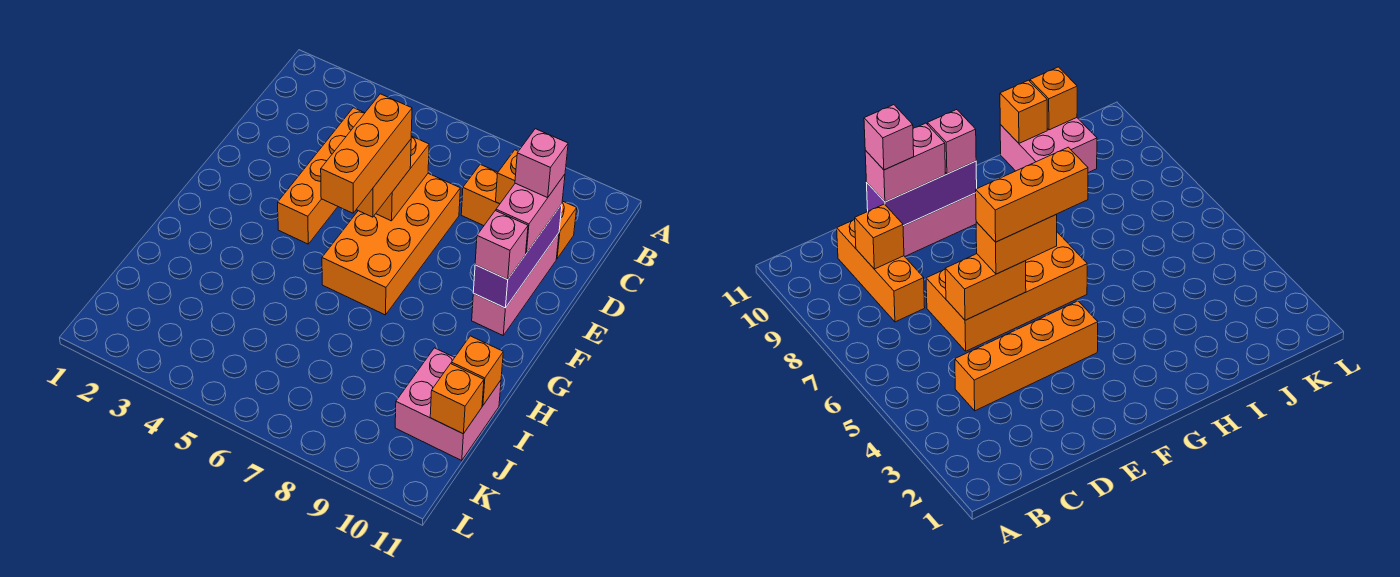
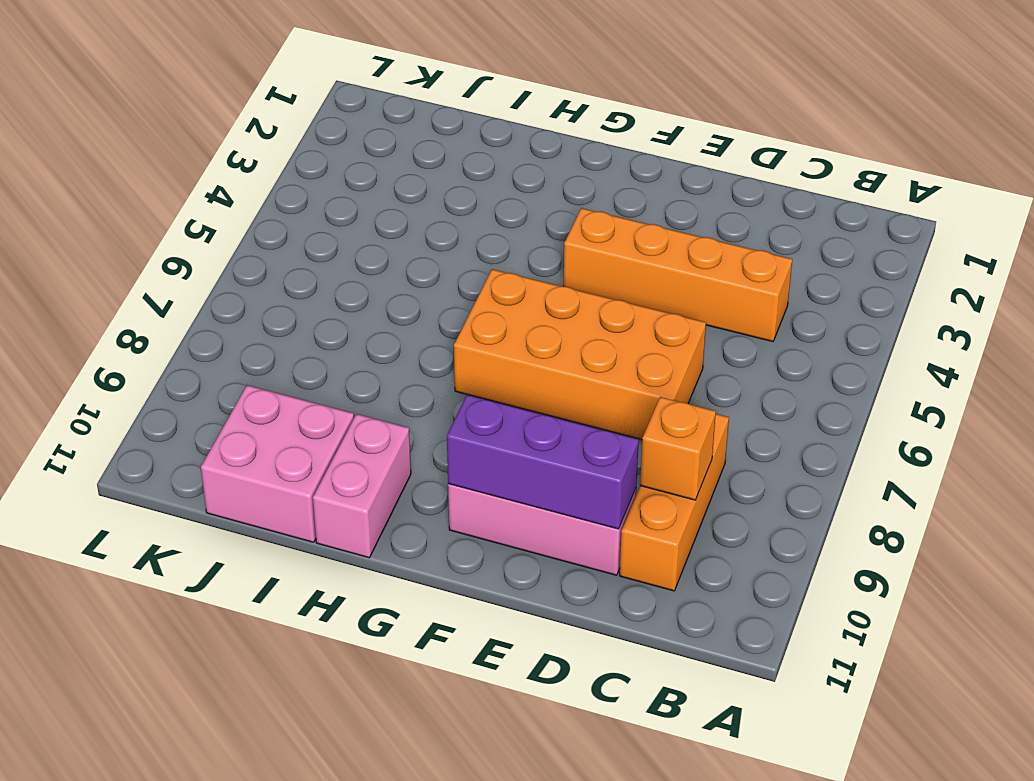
pink brick H10:H11 level 1 -> pink brick D10:E10 level 3
none -> orange brick D6:E6 level 2
none -> orange brick I11 level 2
none -> orange brick J11 level 2

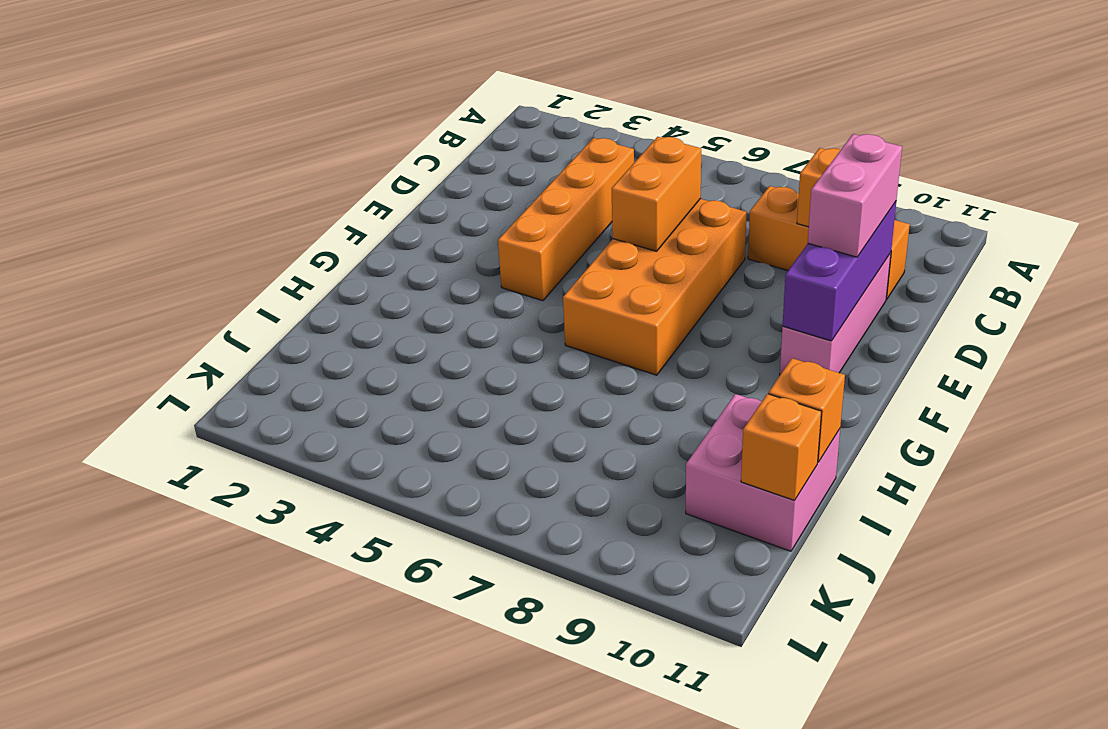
none -> orange brick E6:F6 level 3
none -> pink brick F10 level 3
none -> pink brick D10 level 4

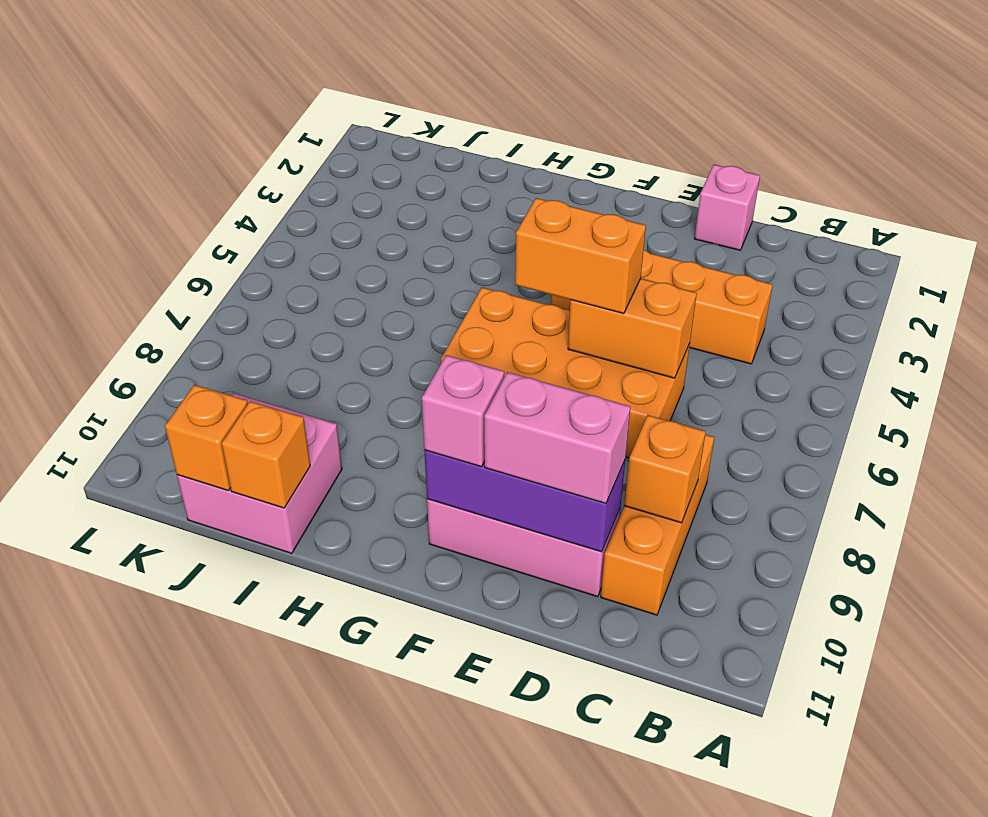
pink brick D1 level 1 -> pink brick D10 level 4
none -> orange brick E6:G6 level 4

